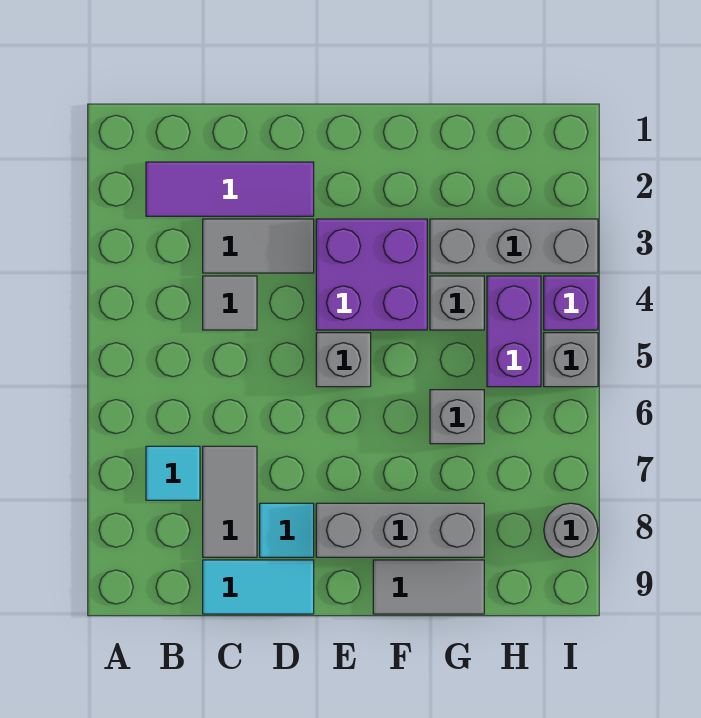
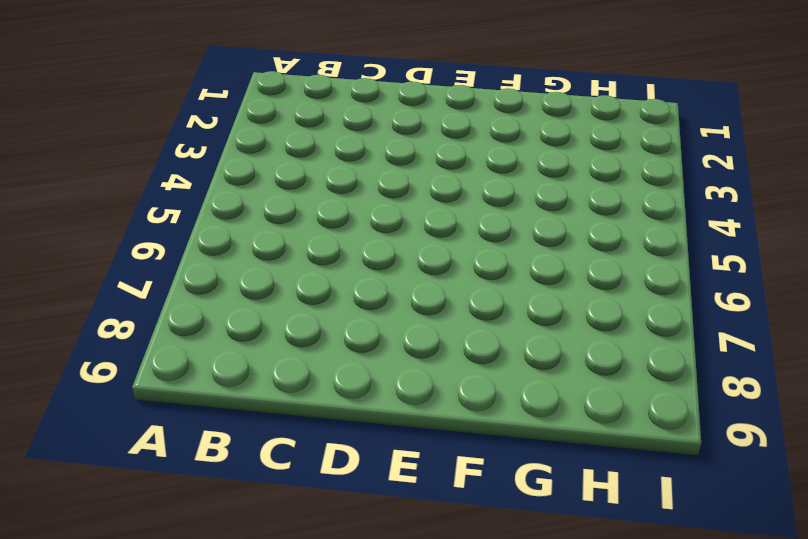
none -> purple tile B2:D2 level 1
none -> cyan tile B7 level 1
none -> grey tile C3:D3 level 1

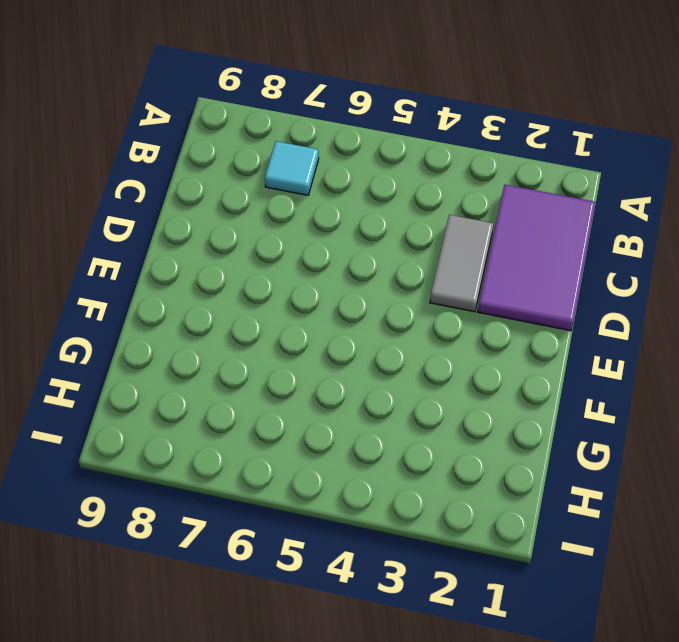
purple tile B1:D2 level 1 -> purple tile B2:D2 level 1
none -> grey tile C4 level 1
none -> grey tile C7:C8 level 1
none -> cyan tile C9:D9 level 1

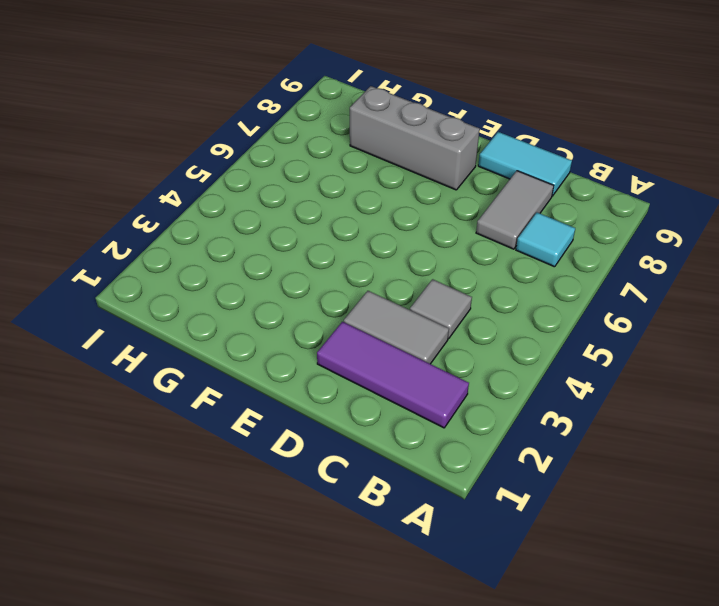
none -> cyan tile D8 level 1
none -> purple brick E3:F4 level 1
none -> grey brick E5 level 1

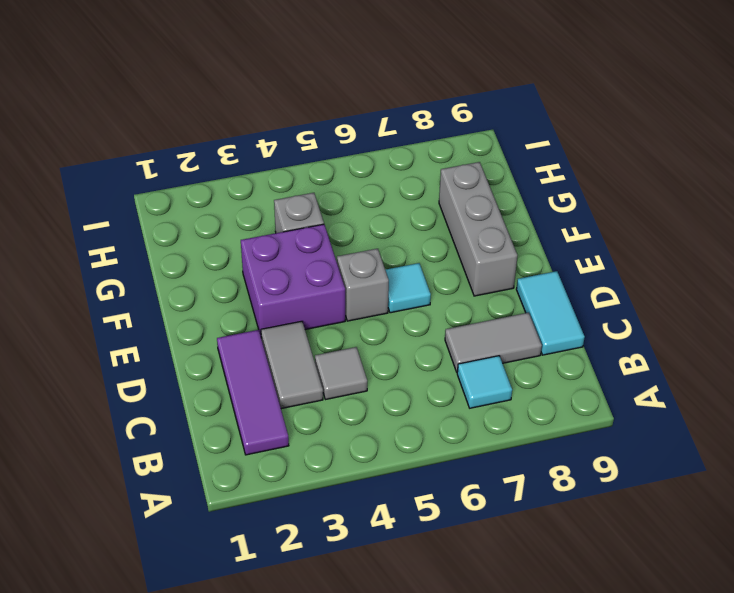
cyan tile E6 level 1 -> cyan tile D8 level 1
none -> grey tile F9:G9 level 1
none -> grey brick G3:I3 level 1
none -> grey brick G6 level 1

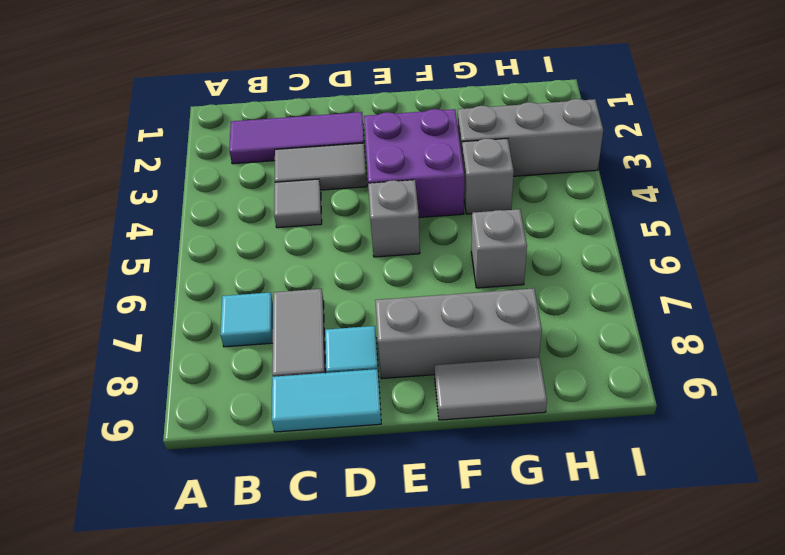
none -> purple brick H4:H5 level 1
none -> purple brick I4 level 1
none -> grey brick I5 level 1

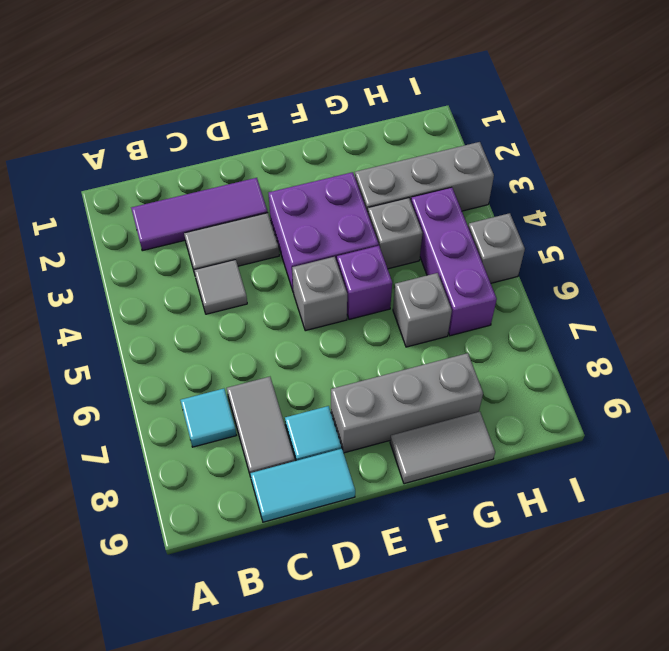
purple brick F5 level 1 -> purple brick I4 level 1
purple brick H4:H6 level 1 -> purple brick H4:H5 level 1
none -> grey round brick I8 level 1

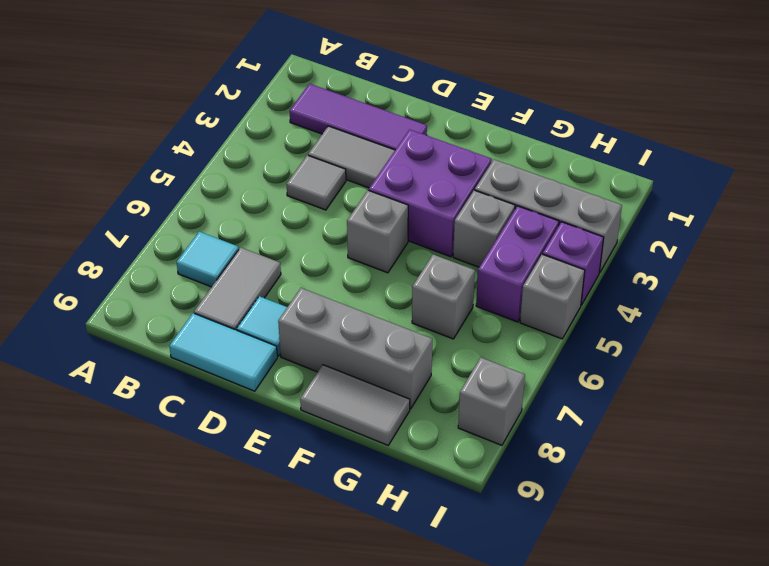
grey brick I8 level 1 -> grey round brick I8 level 1

